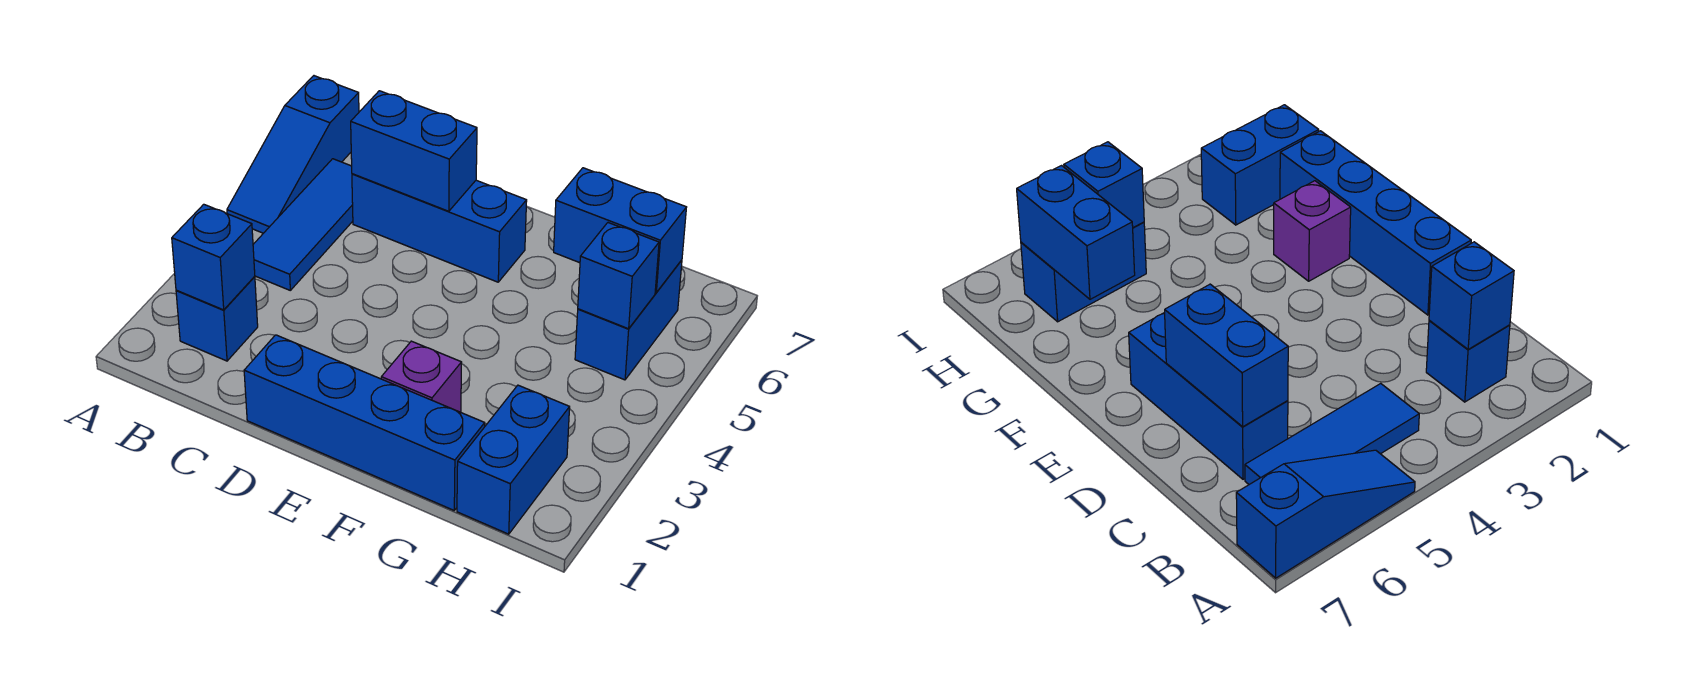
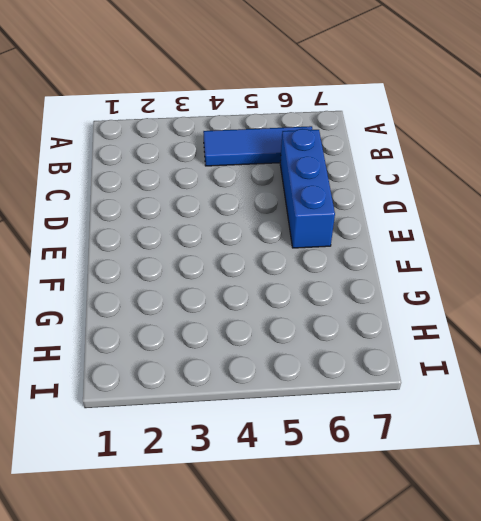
none -> blue slope A5:A7 level 1 top 7
none -> blue brick B2 level 1
none -> blue brick D1:G1 level 1

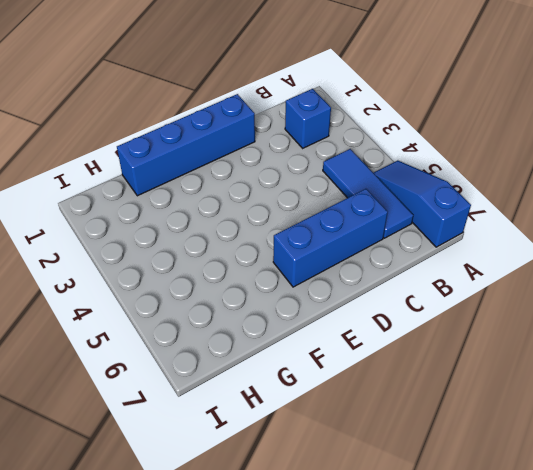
none -> purple brick F2 level 1
none -> blue brick H1:H2 level 1
none -> blue brick H5:H6 level 1

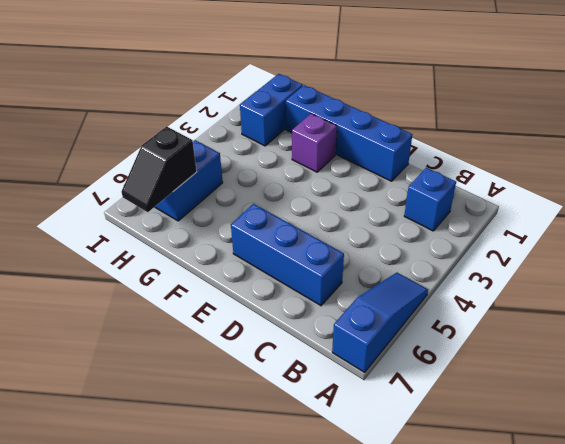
black slope H6:H7 level 2 top 6 -> blue brick G6:H6 level 2
none -> blue tile B4:B6 level 1
none -> blue brick B2 level 2
none -> blue brick C6:D6 level 2

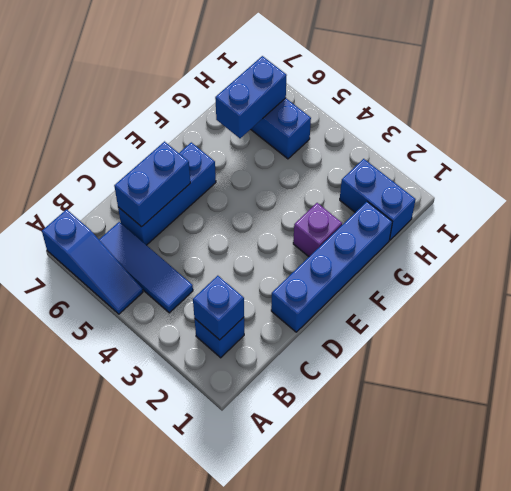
none -> blue brick H5 level 2

